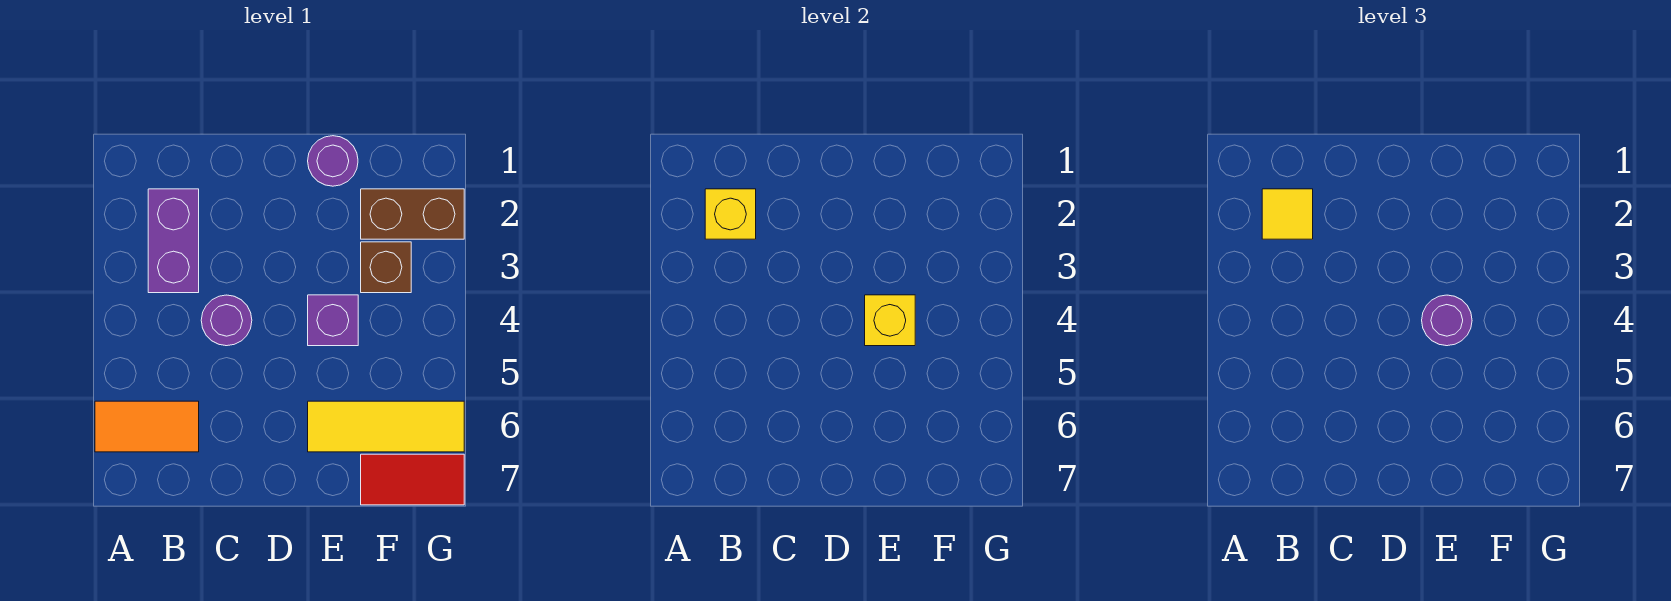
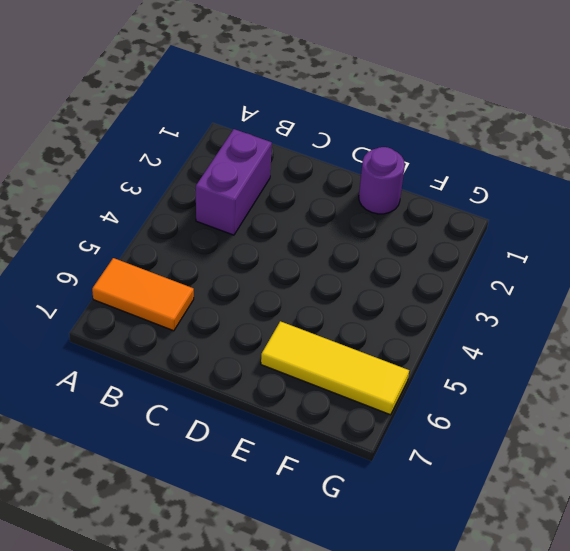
none -> purple round brick C4 level 1
none -> purple brick E4 level 1
none -> brown brick F2:G2 level 1

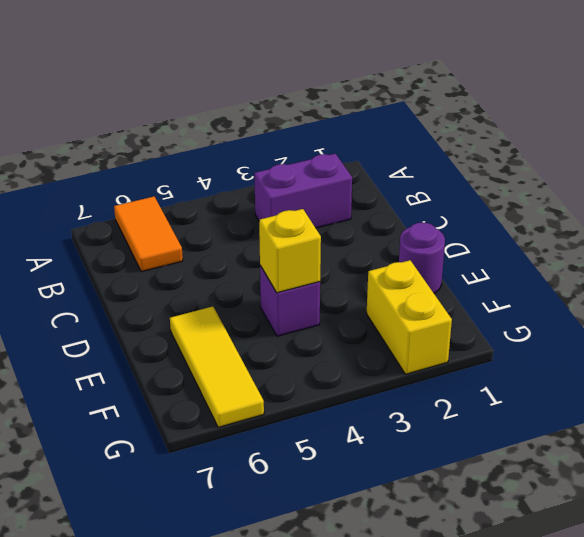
yellow brick F2:G2 level 1 -> brown brick F2:G2 level 1
none -> purple round brick C4 level 1
none -> brown brick F3 level 1
none -> red tile F7:G7 level 1

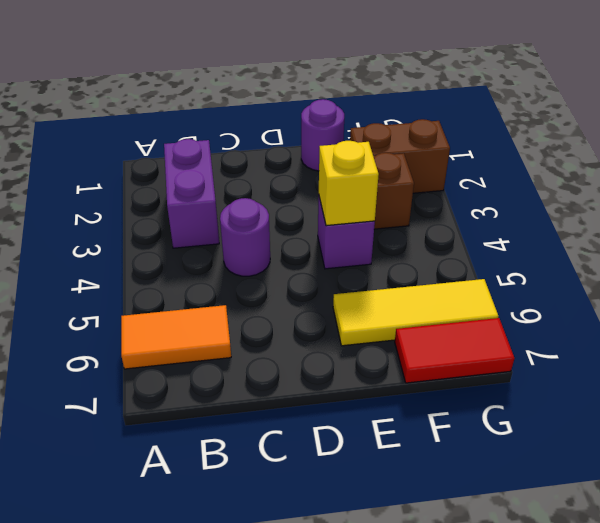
none -> yellow brick B2 level 2
none -> yellow tile B2 level 3
none -> purple round brick E4 level 3

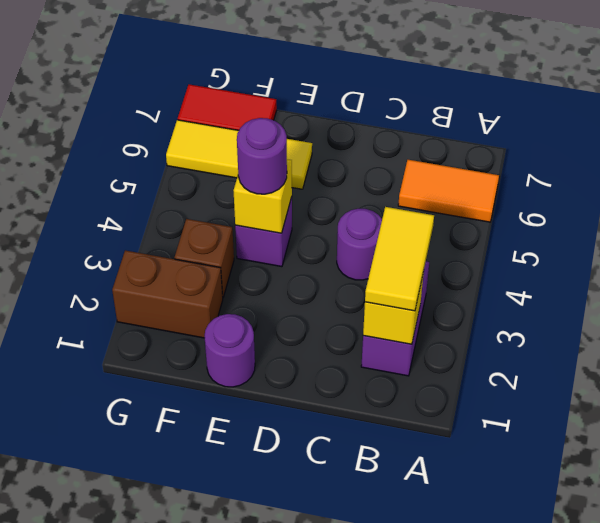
yellow tile B2:B3 level 3 -> yellow tile B2 level 3

